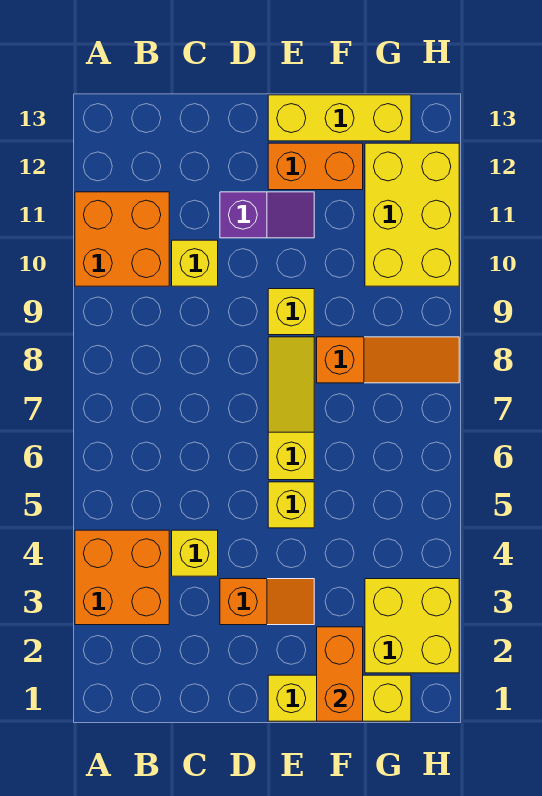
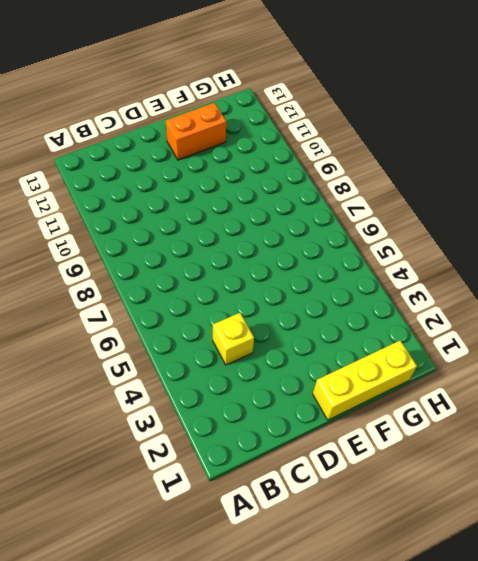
none -> orange brick A3:B4 level 1
none -> orange brick A10:B11 level 1
none -> yellow brick C10 level 1

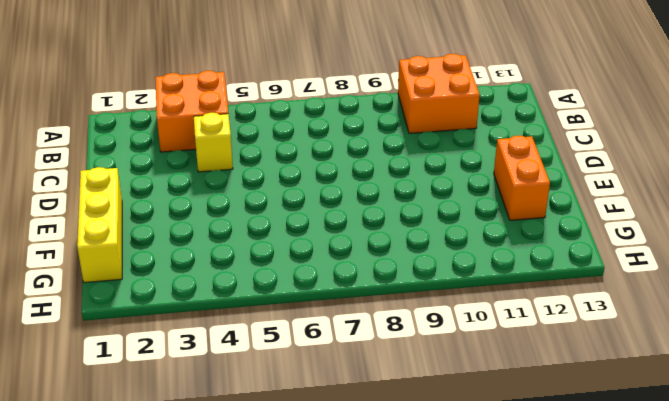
none -> yellow brick C10 level 1
none -> orange slope D3:E3 level 1 top D
none -> purple slope D11:E11 level 1 top D

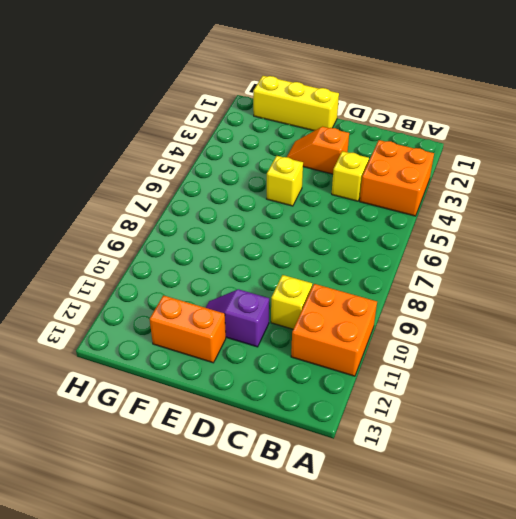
none -> yellow slope E6:E8 level 1 top 6
none -> yellow brick E9 level 1
none -> yellow brick E13:G13 level 1

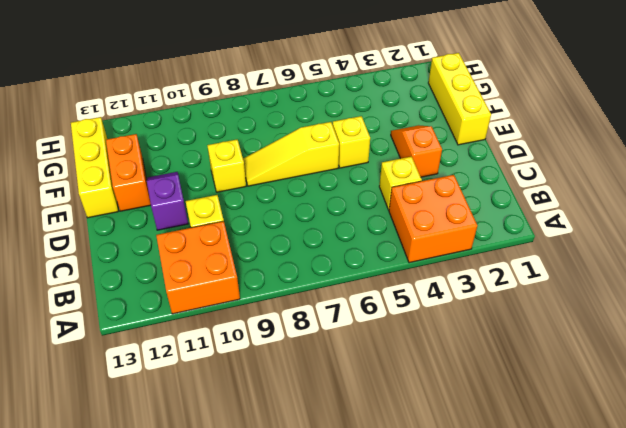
none -> orange slope F8:H8 level 1 top F
none -> yellow brick G2:H3 level 1
none -> yellow brick G10:H12 level 1

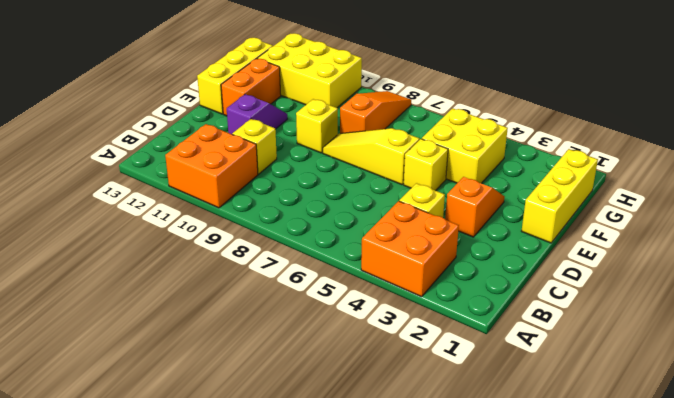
yellow brick F4:G5 level 1 -> yellow brick G2:H3 level 1
none -> orange brick F1:F2 level 2

